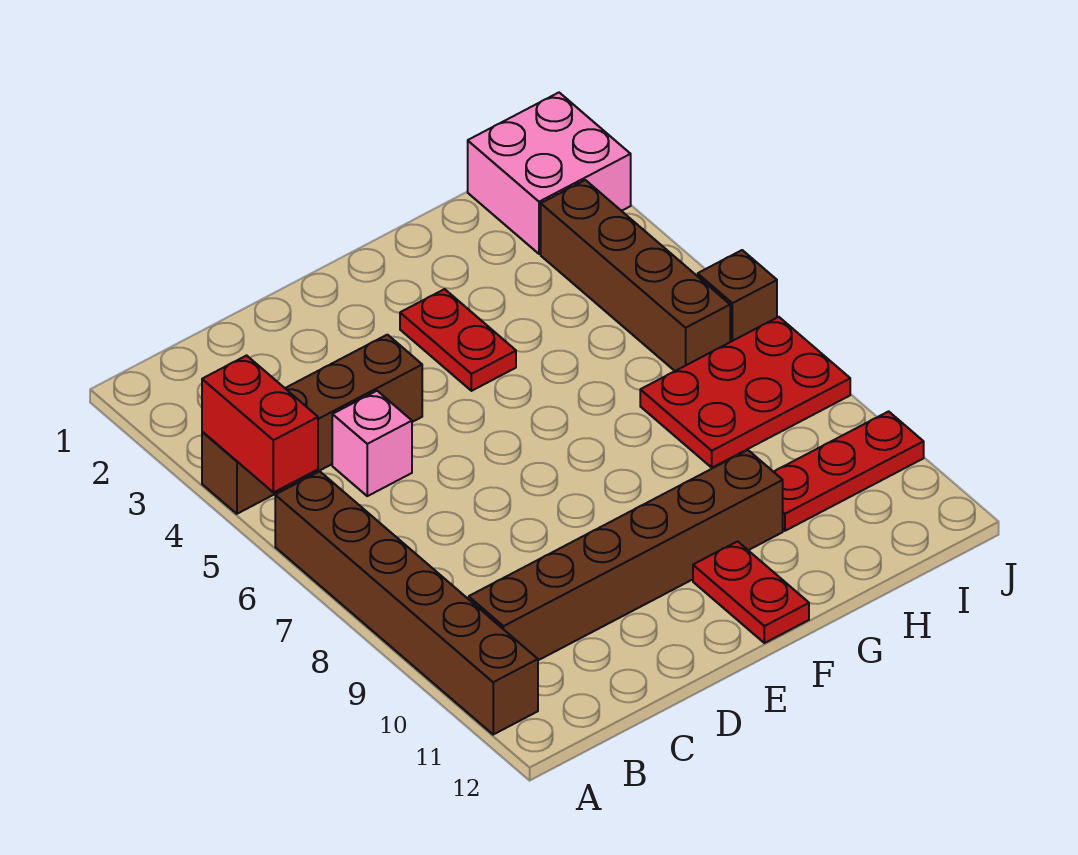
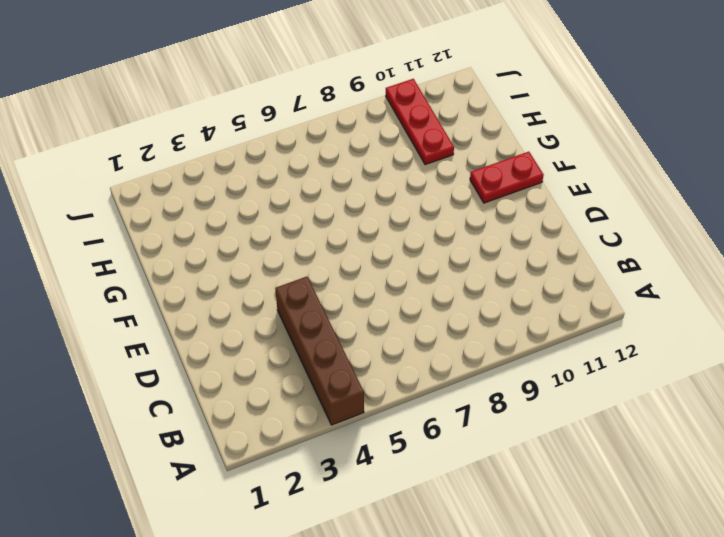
none -> brown brick A6:A11 level 1
none -> brown brick B10:G10 level 1
none -> pink brick C5 level 1

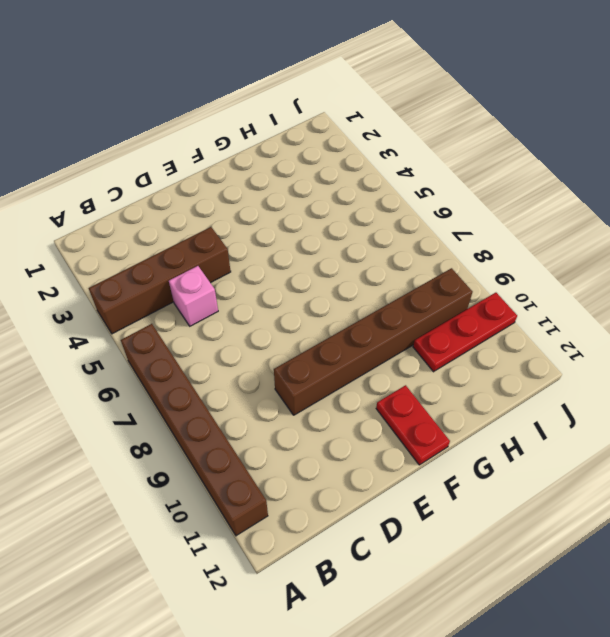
brown brick D9:I9 level 1 -> brown brick B10:G10 level 1
none -> red plate F3:F4 level 1
none -> red plate H7:J8 level 1
none -> pink brick I1:J2 level 1

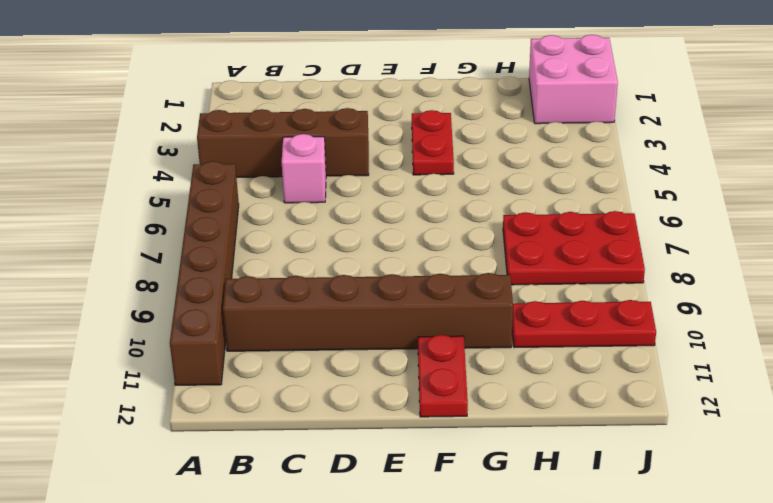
none -> brown brick I3:I6 level 1
none -> brown brick J6 level 1
none -> red brick A4:A5 level 2

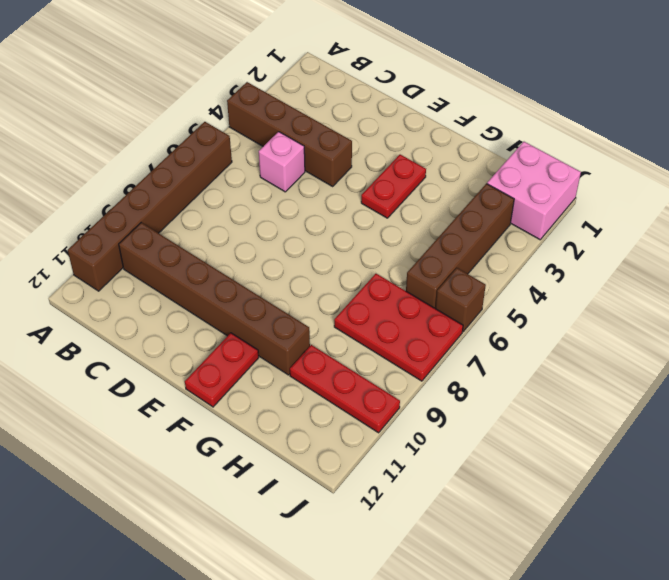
none -> red brick A4:A5 level 2

